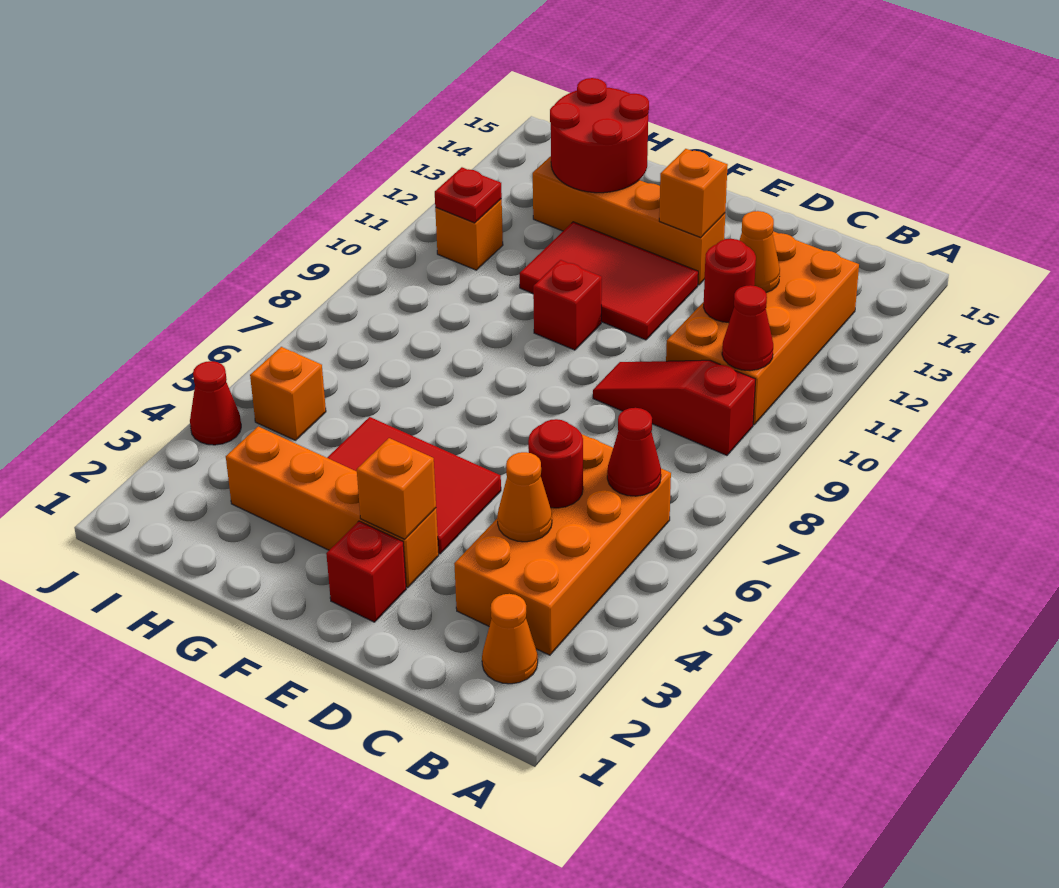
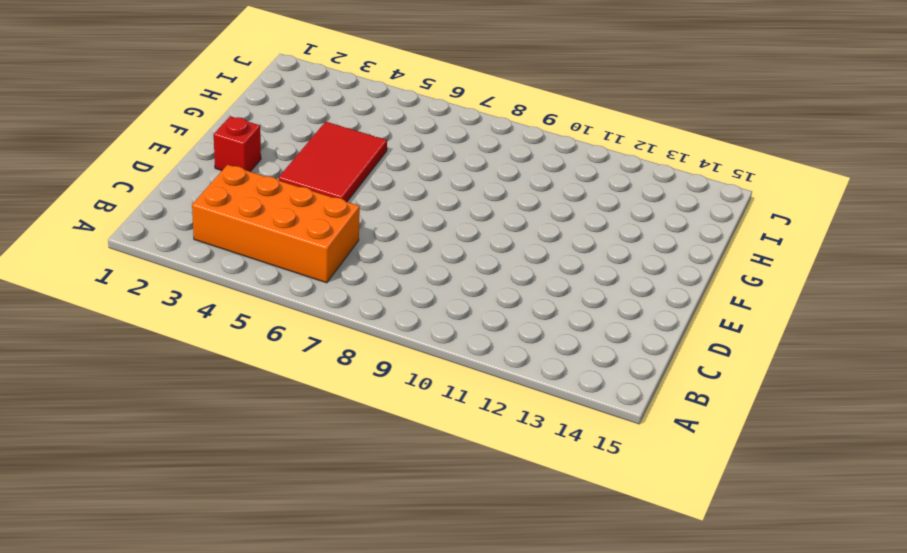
none -> orange cone B2 level 1
none -> red slope B9:D9 level 1 top B
none -> orange brick B10:C13 level 1

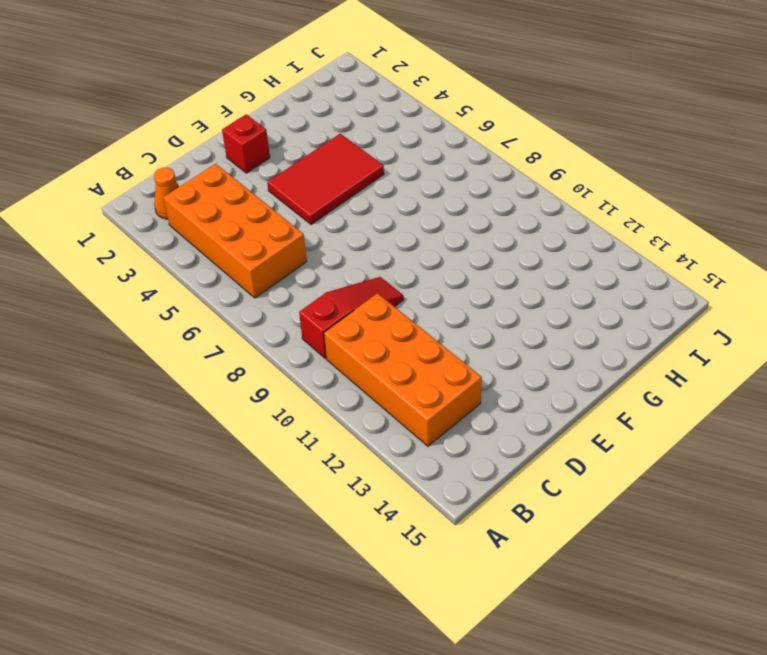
none -> orange brick E3:H3 level 1
none -> red tile E11:G12 level 1
none -> orange brick E13:H13 level 1

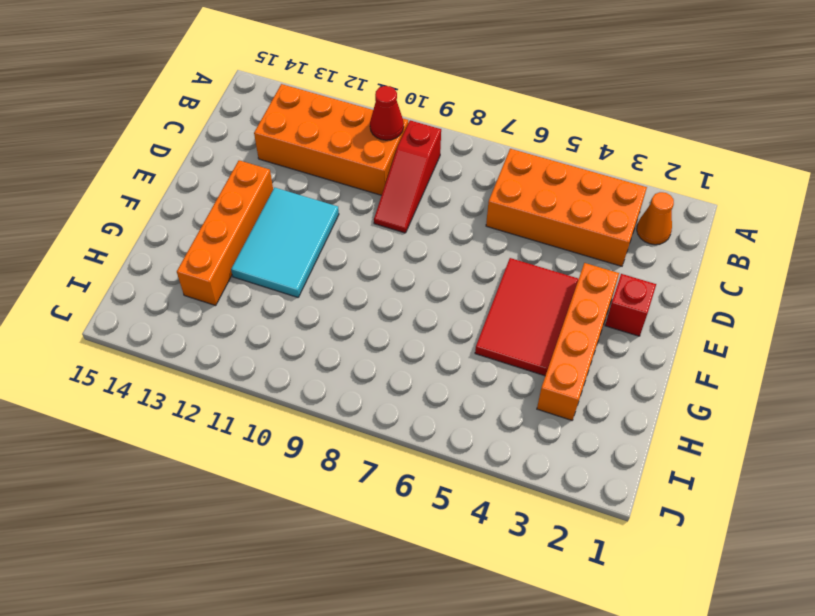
cyan tile E11:G12 level 1 -> red tile E11:G12 level 1
none -> red brick F10 level 1
none -> orange brick I5 level 1
none -> orange brick I11 level 1

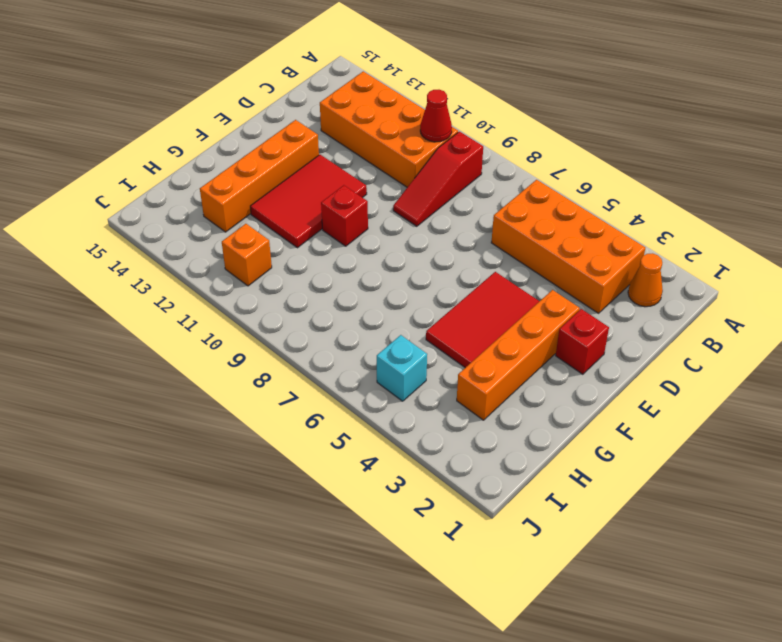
cyan brick I5 level 1 -> orange brick I5 level 1
none -> red cone J4 level 1
none -> red cone B6 level 2
none -> orange cone C4 level 2

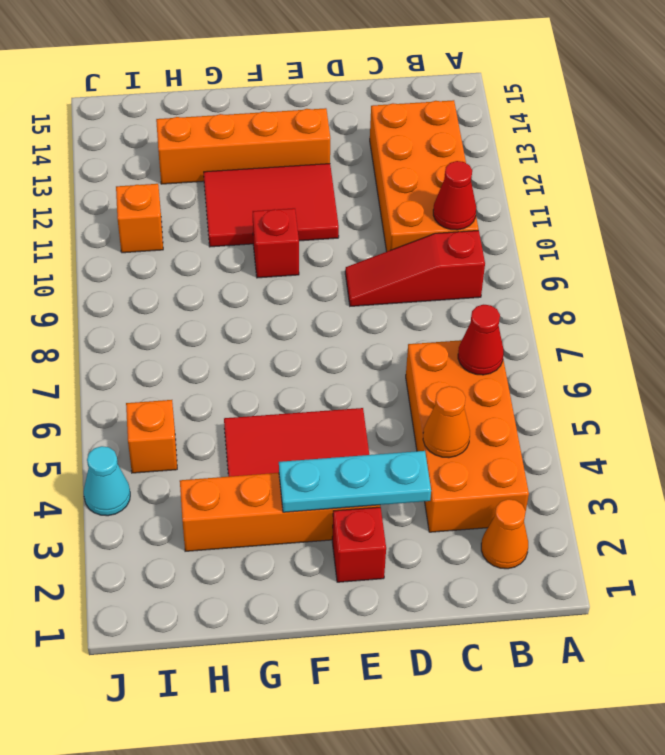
cyan plate D3:F3 level 2 -> orange brick E3 level 2
cyan cone J4 level 1 -> red cone J4 level 1
none -> red round brick C5 level 2
none -> red round brick C11 level 2
none -> orange cone C12 level 2

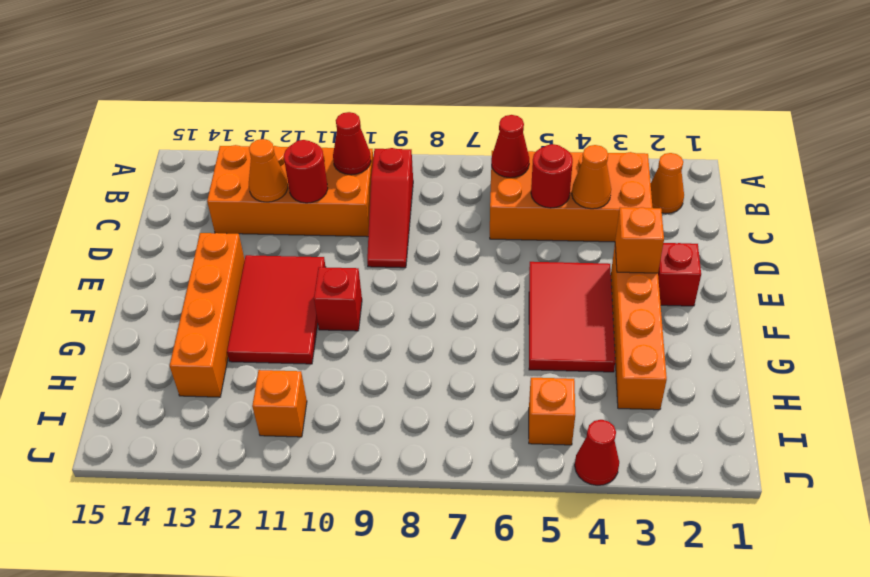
none -> orange brick E13 level 2
none -> red round brick G13:H14 level 2
none -> red plate I11 level 2

